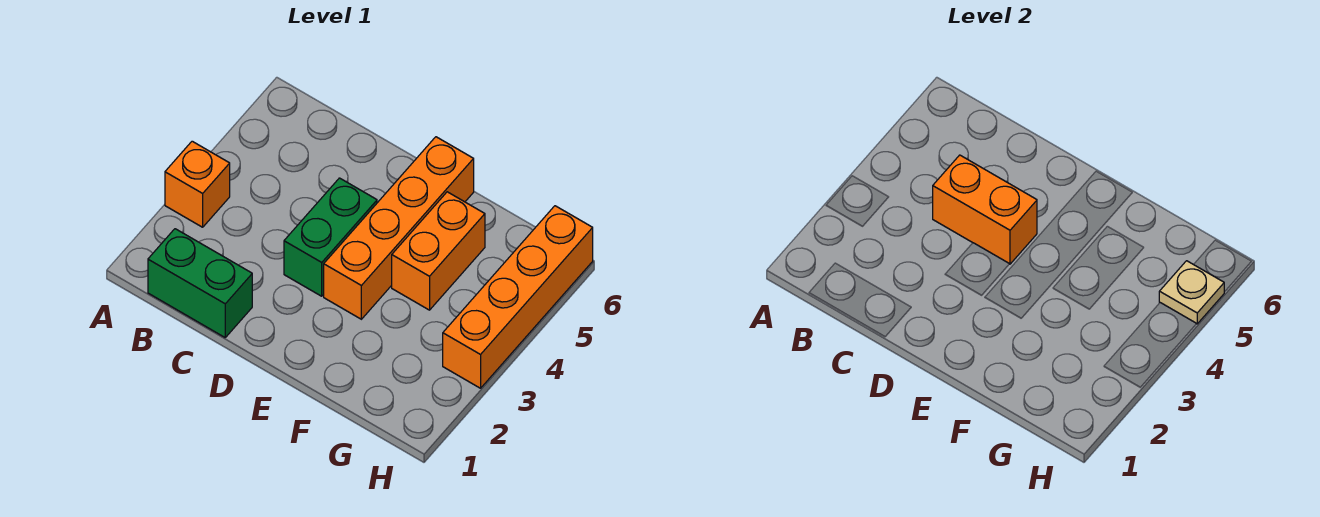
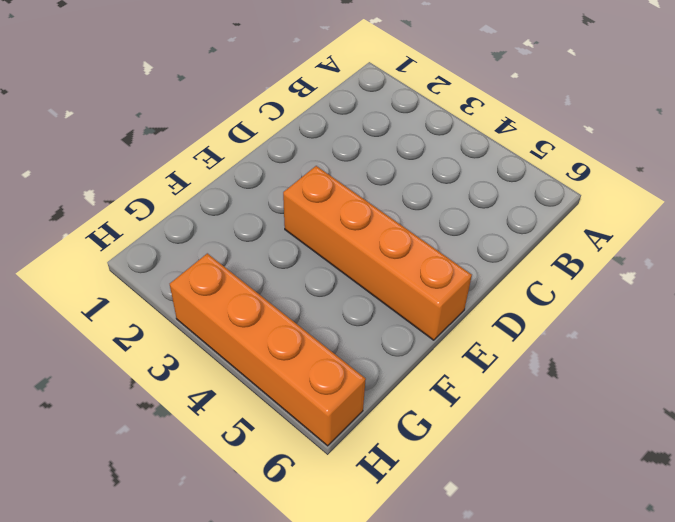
none -> orange brick A3 level 1
none -> green brick B1:C1 level 1

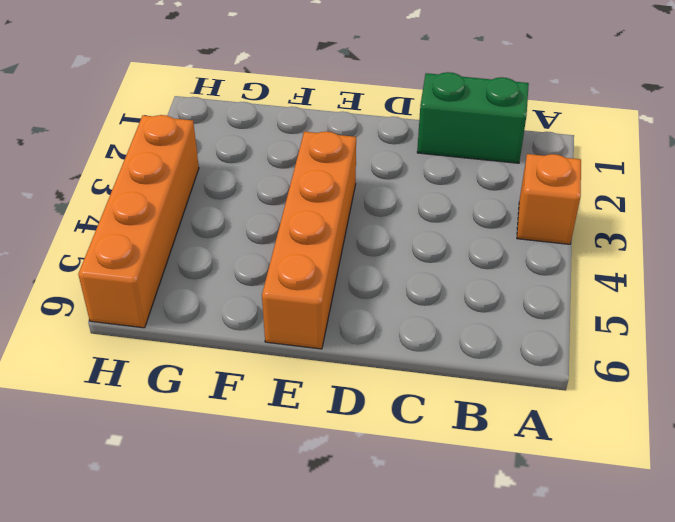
none -> green brick D3:D4 level 1
none -> orange brick F4:F5 level 1

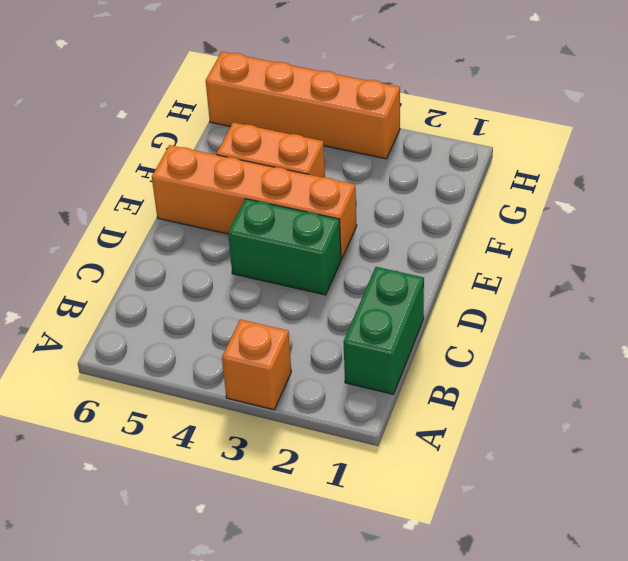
none -> orange brick C4:D4 level 2
none -> tan plate H5 level 2

